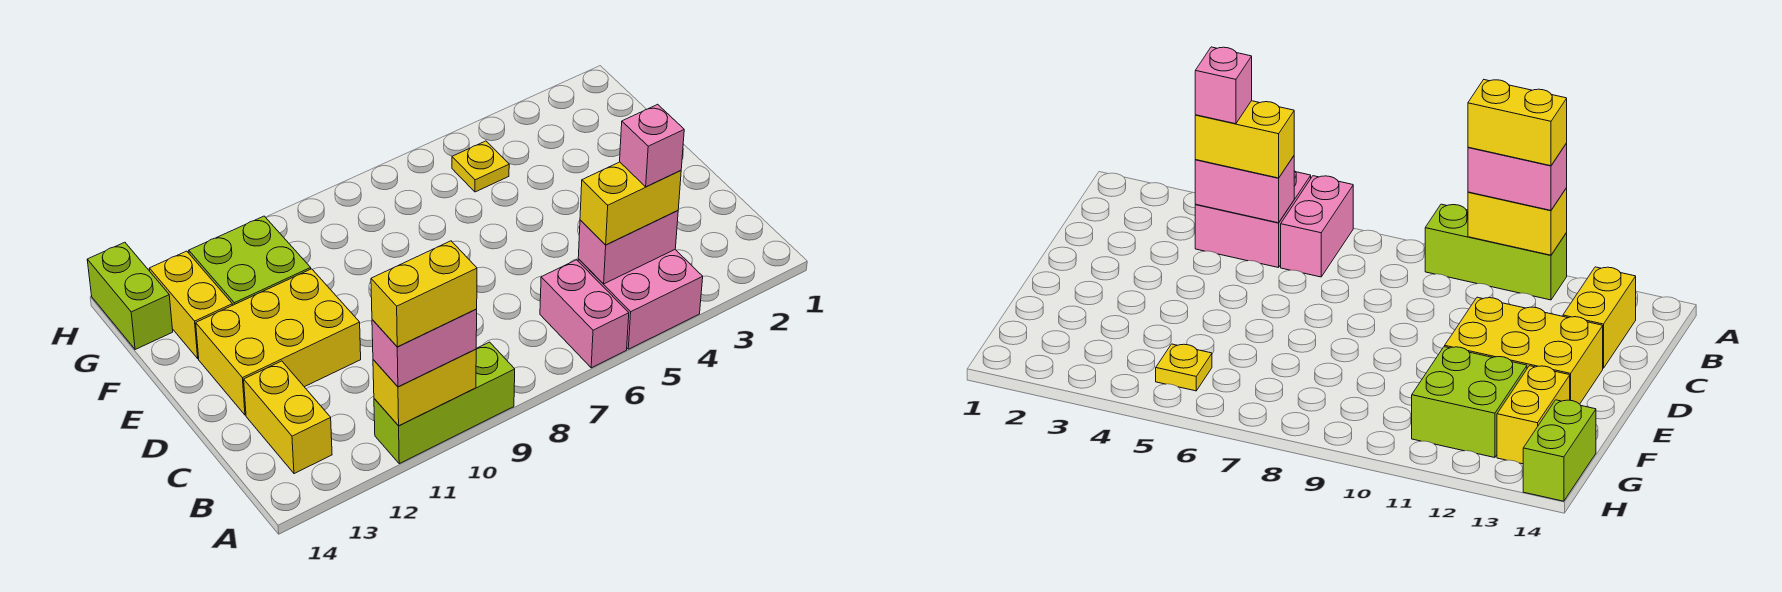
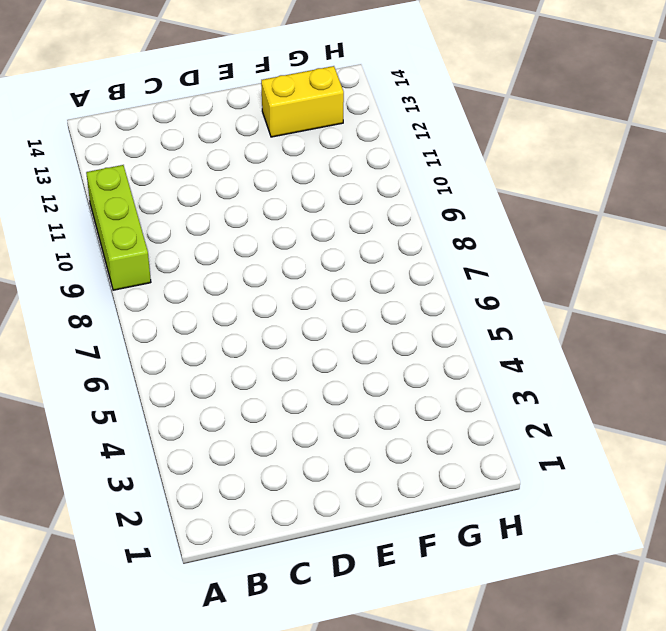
none -> pink brick A4:B5 level 1
none -> pink brick A6:B6 level 1
none -> yellow brick B13:C13 level 1

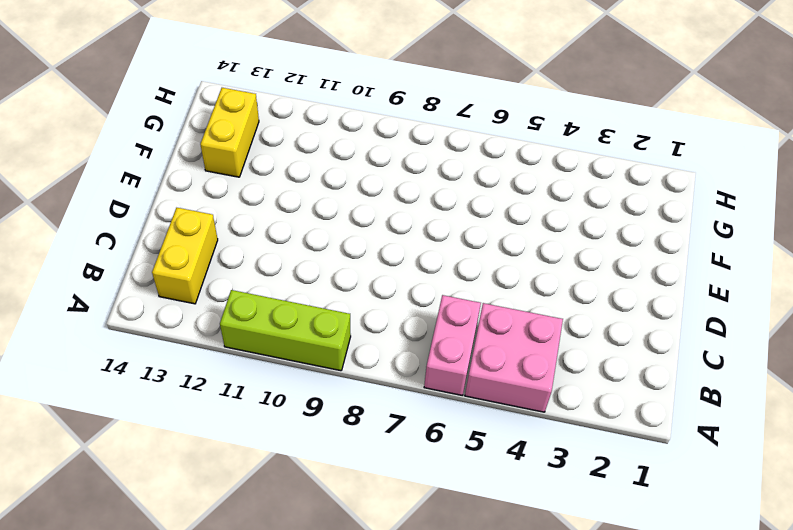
none -> yellow brick D11:E13 level 1
none -> lime brick F11:G12 level 1
none -> yellow plate G5 level 1

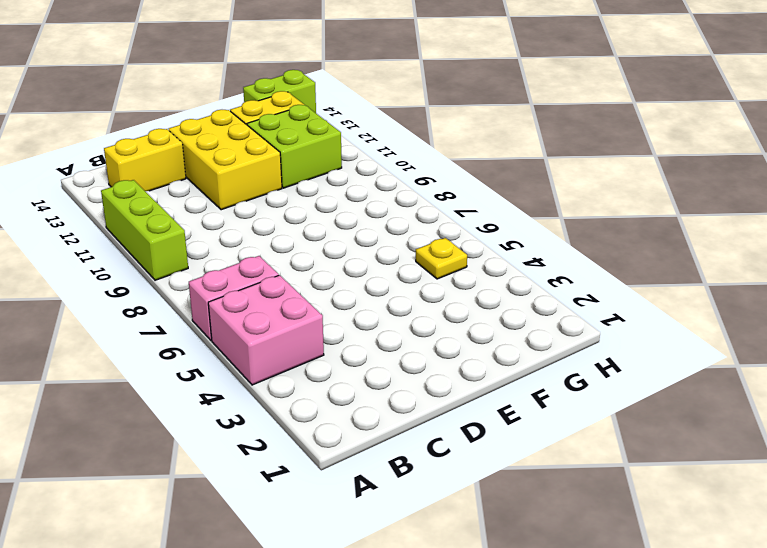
none -> yellow brick A10:A11 level 2
none -> pink brick B4:B5 level 2
none -> pink brick A10:A11 level 3

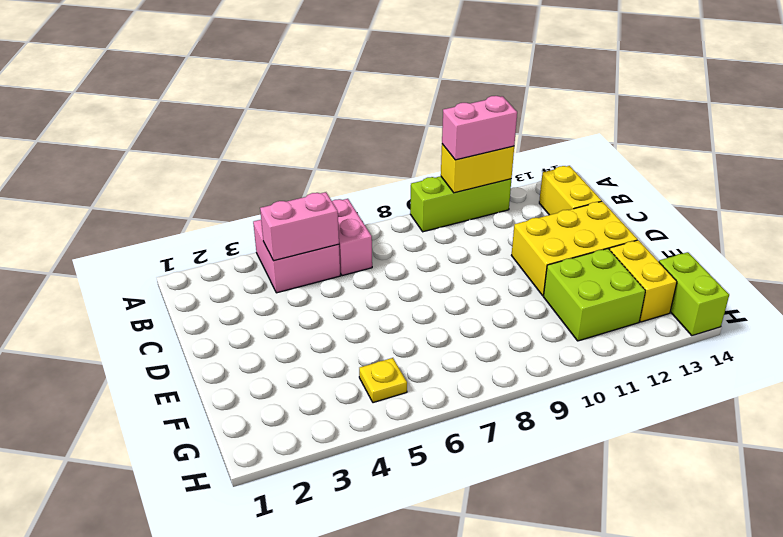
none -> yellow brick B4:B5 level 3
none -> yellow brick A10:A11 level 4
none -> pink brick B4 level 4

